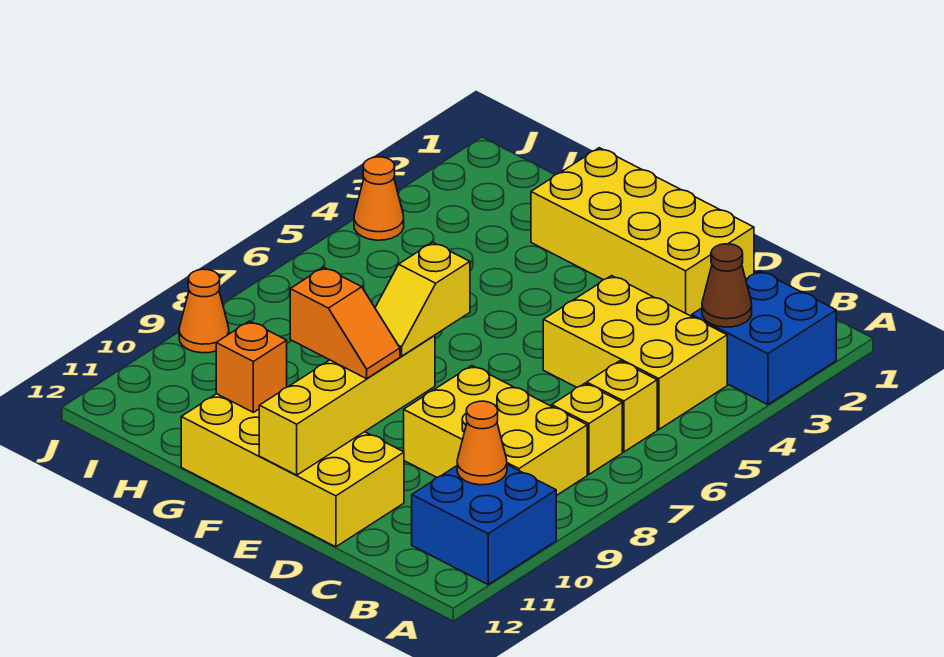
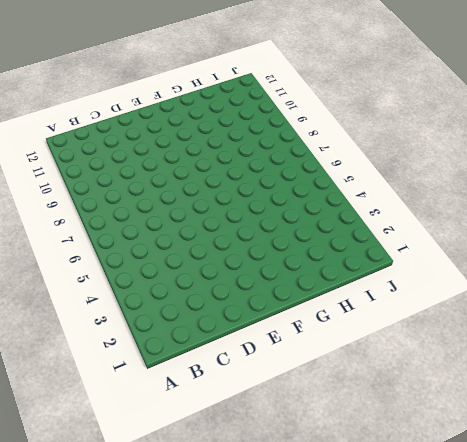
none -> blue brick A2:B3 level 1
none -> blue brick A10:B11 level 1
none -> yellow brick B4:D5 level 1

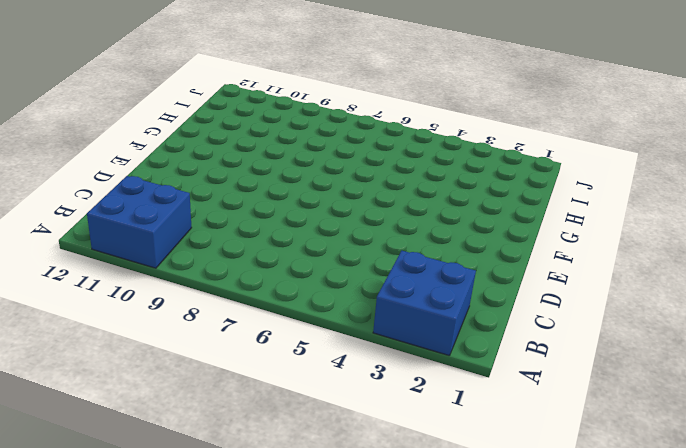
none -> yellow brick B4:D5 level 1
none -> yellow brick B6 level 1
none -> yellow brick B7 level 1

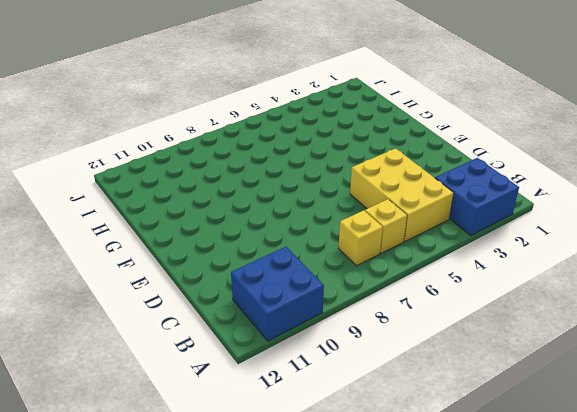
none -> yellow brick B8:D9 level 1
none -> yellow brick D1:G2 level 1
none -> yellow brick D11:G12 level 1

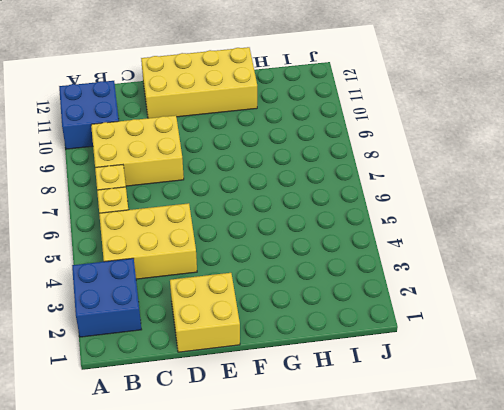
yellow brick D1:E2 level 1 -> yellow brick D1:G2 level 1
none -> orange cone J4 level 1
none -> orange cone J9 level 1
none -> brown cone B3 level 2

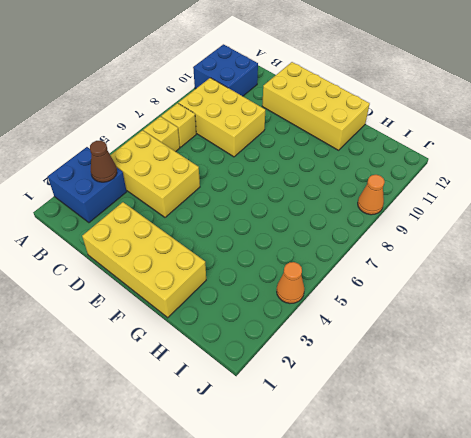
none -> orange cone B10 level 2
none -> yellow brick E9:E12 level 2
none -> orange brick G11 level 2

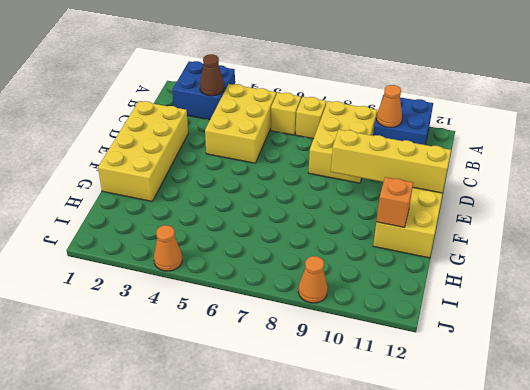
none -> yellow slope E8:E9 level 3 top 8
none -> orange slope E10:F10 level 3 top F

